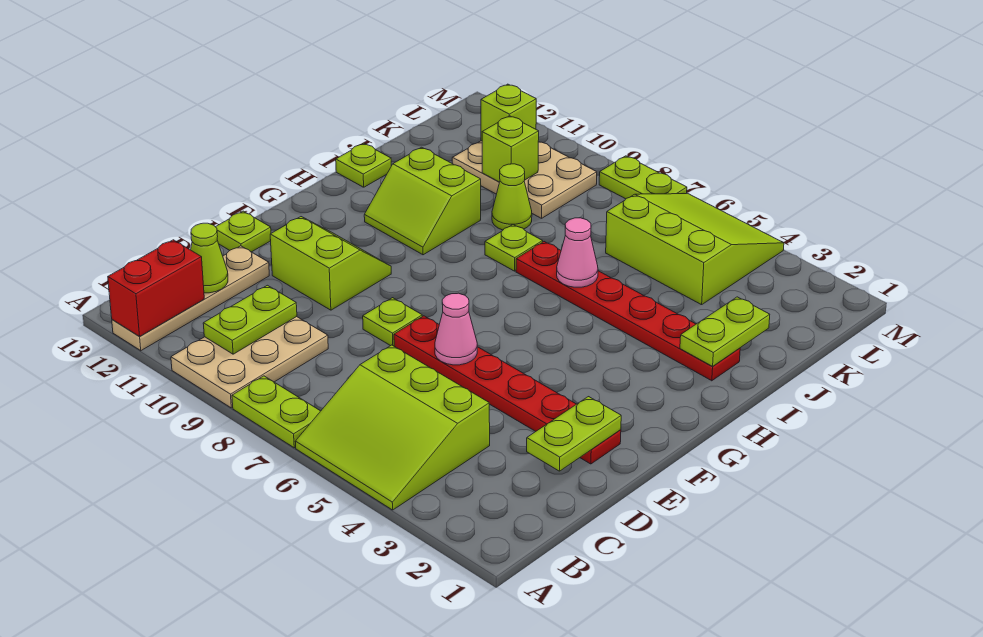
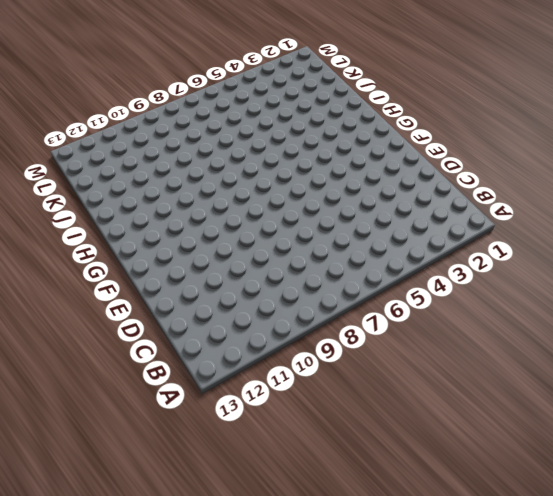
none -> lime slope A4:C6 level 1 top C
none -> lime plate A7:A8 level 1
none -> tan plate A9:C10 level 1

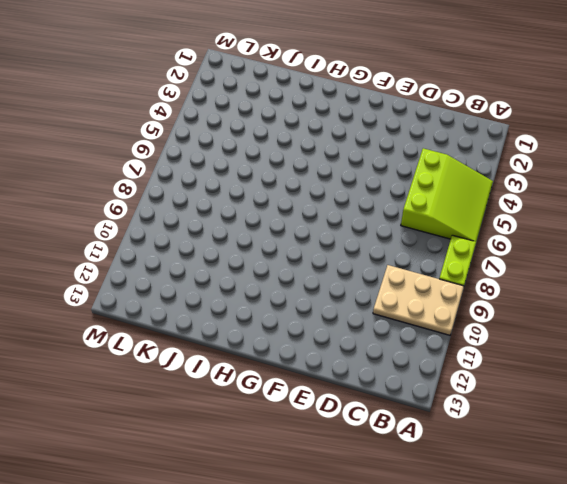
none -> tan plate A12:D12 level 1
none -> red plate E2:E7 level 1
none -> lime plate E8 level 1

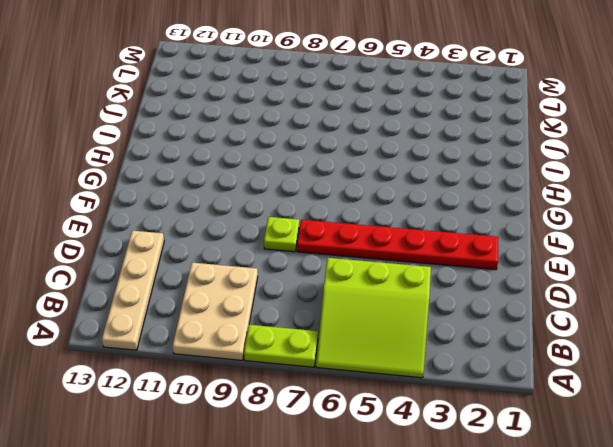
none -> lime slope E10:F11 level 1 top E
none -> lime plate E13 level 1
none -> lime slope H10:I11 level 1 top I

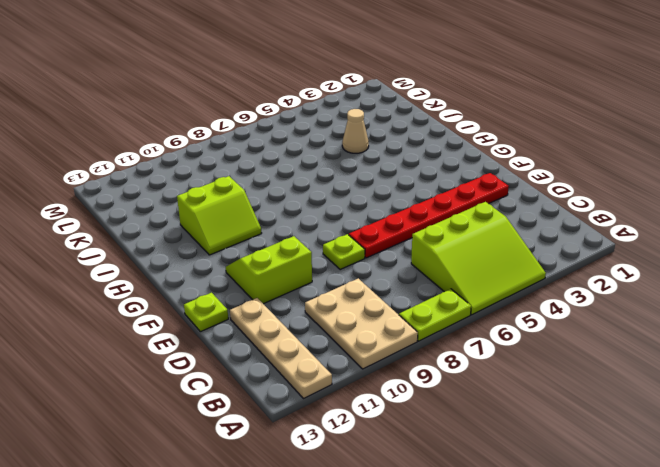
tan cone J4 level 1 -> none
none -> red plate I2:I7 level 1
none -> lime plate I8 level 1
none -> lime plate I13 level 1

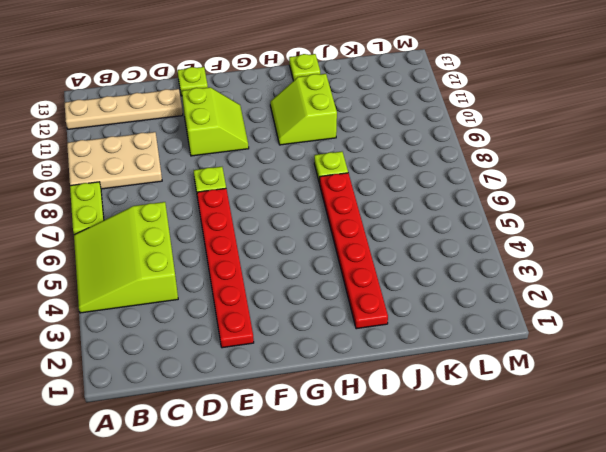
none -> lime cone J9 level 1
none -> lime slope K4:M6 level 1 top K
none -> tan plate K9:L11 level 1

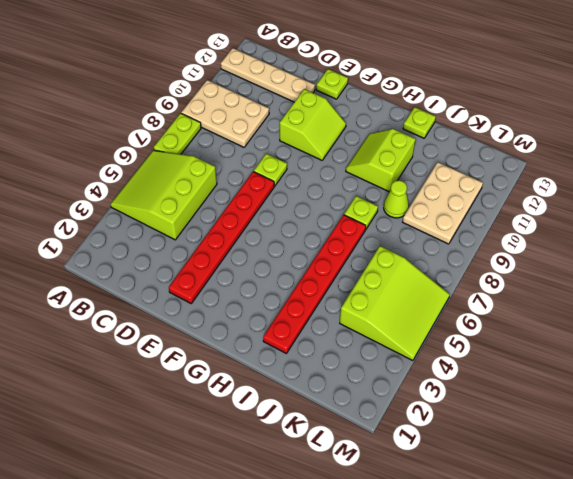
none -> lime plate M7:M8 level 1
none -> red brick A12:B12 level 2
none -> lime plate B10:C10 level 2

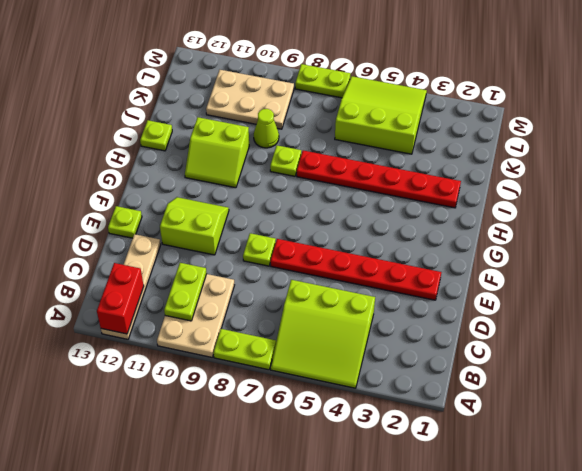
none -> lime cone C12 level 2
none -> lime plate D2:E2 level 2
none -> pink cone E6 level 2

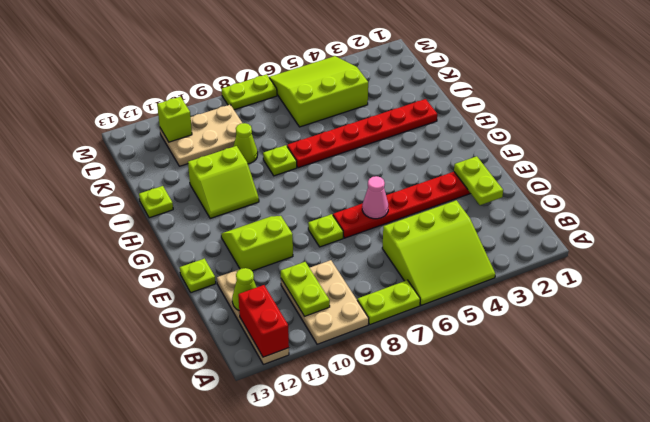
none -> lime plate I2:J2 level 2
none -> pink cone I6 level 2
none -> lime brick K10 level 2

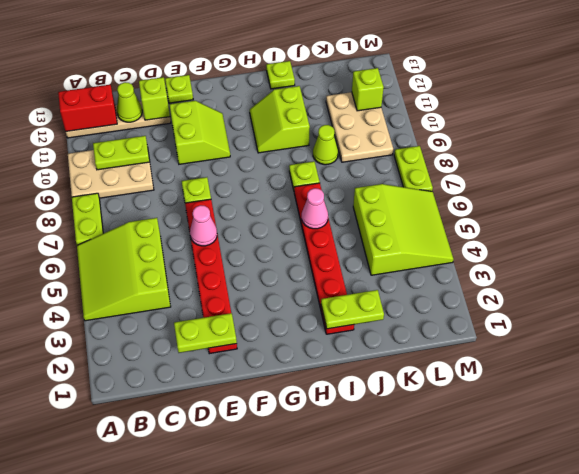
lime brick D12 level 2 -> lime brick K10 level 2

